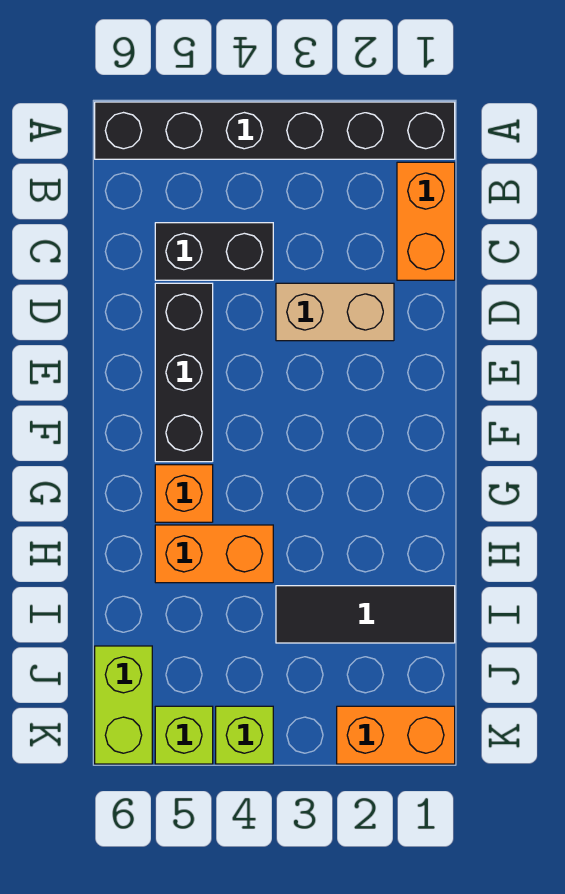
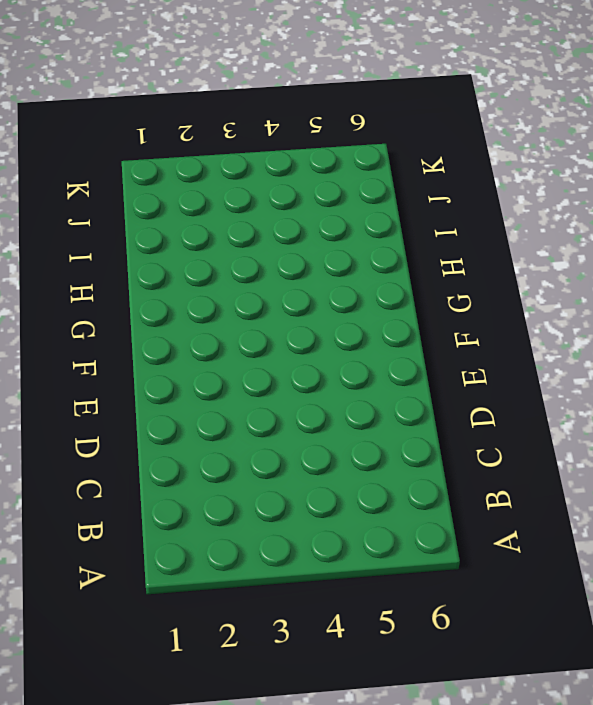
none -> black brick A1:A6 level 1
none -> orange brick B1:C1 level 1
none -> black brick C4:C5 level 1

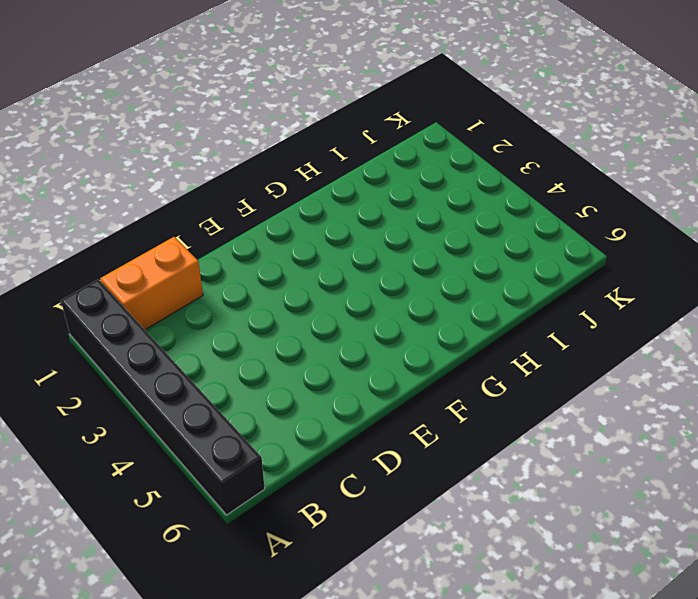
none -> black brick C4:C5 level 1
none -> tan brick D2:D3 level 1
none -> black brick D5:F5 level 1

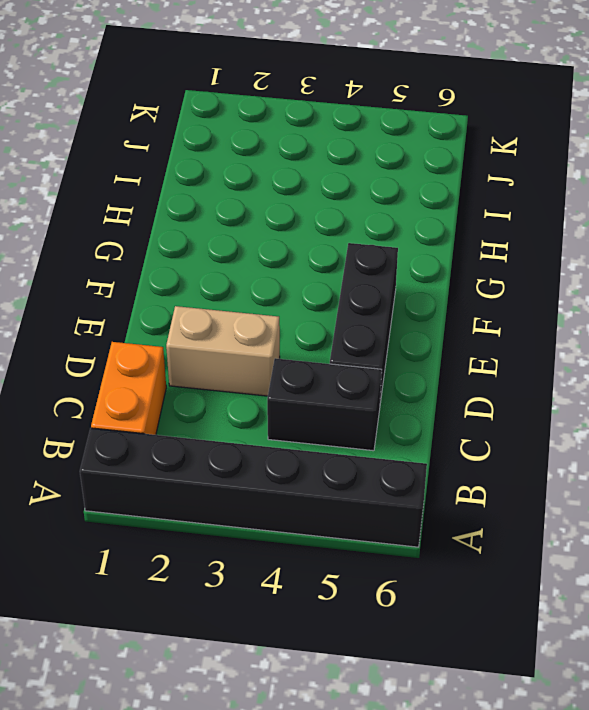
none -> orange brick G5 level 1
none -> orange brick H4:H5 level 1
none -> black tile I1:I3 level 1

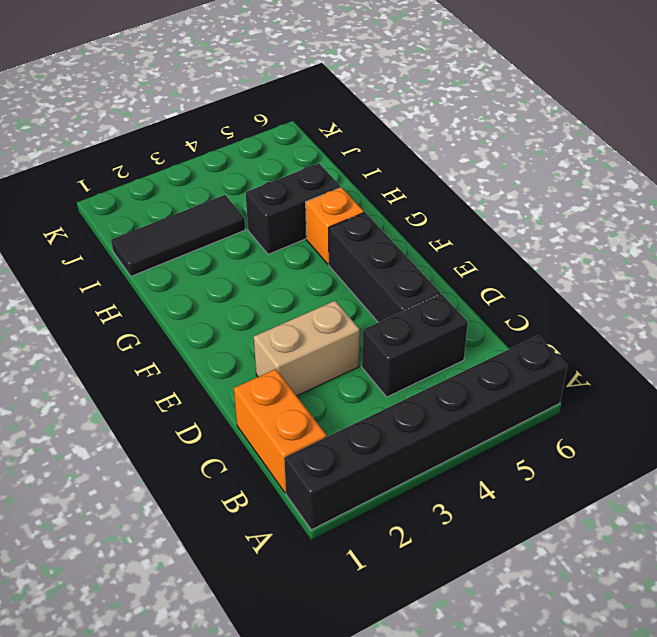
black brick H4:H5 level 1 -> orange brick H4:H5 level 1
none -> lime brick J6:K6 level 1
none -> orange brick K1:K2 level 1
none -> lime brick K4 level 1

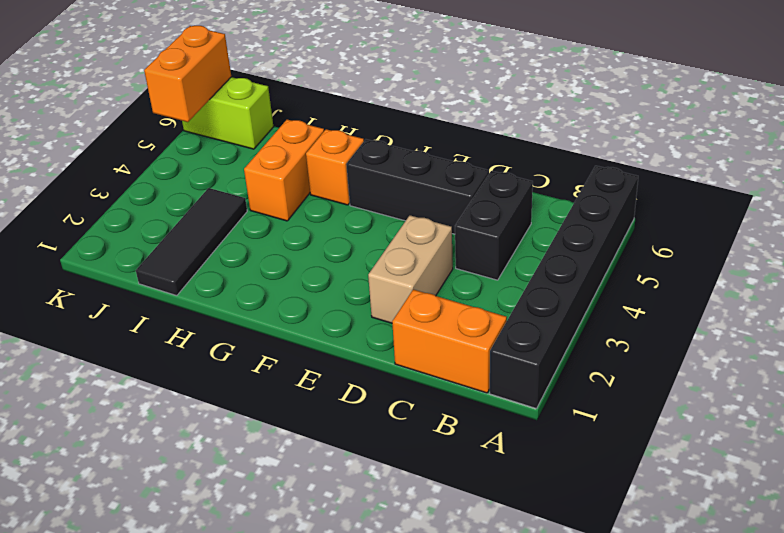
orange brick K5:K6 level 2 -> orange brick K1:K2 level 1
none -> lime brick K4 level 1
none -> lime brick K5 level 1

